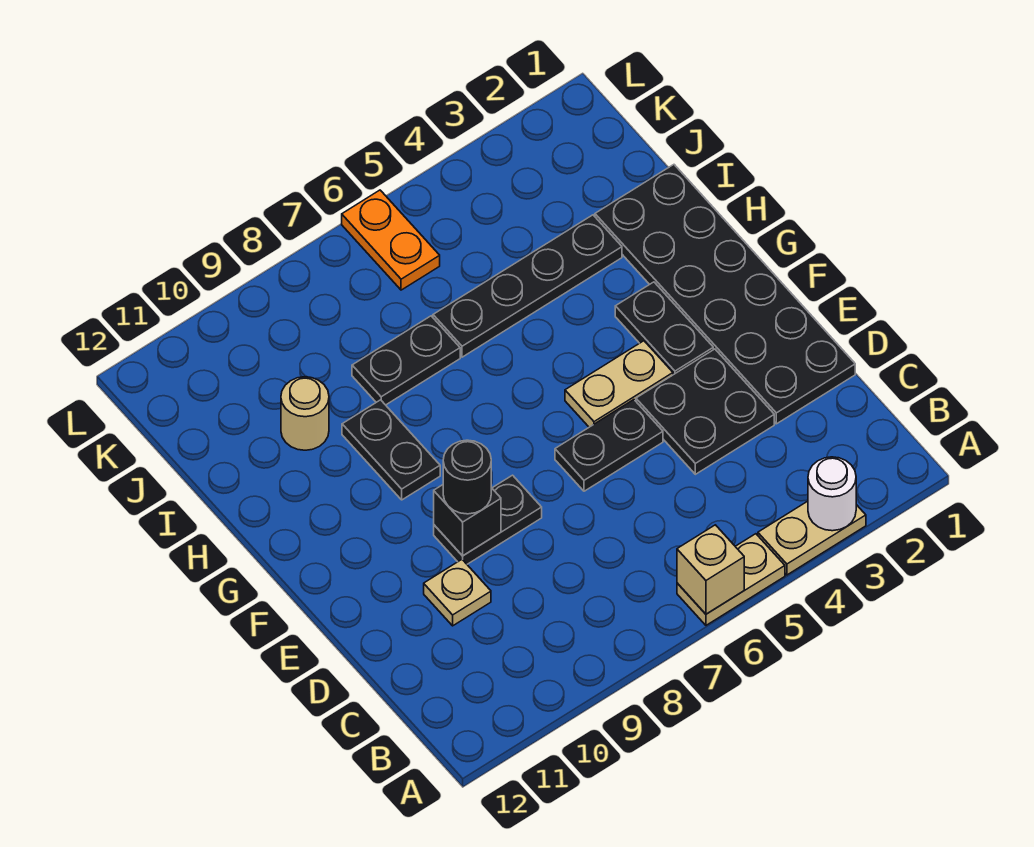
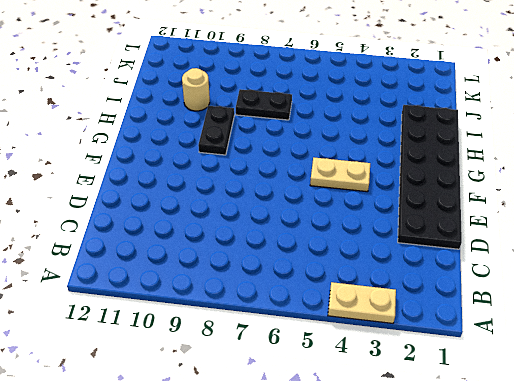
none -> tan plate A5:A6 level 1
none -> black plate D3:E4 level 1
none -> tan plate D10 level 1

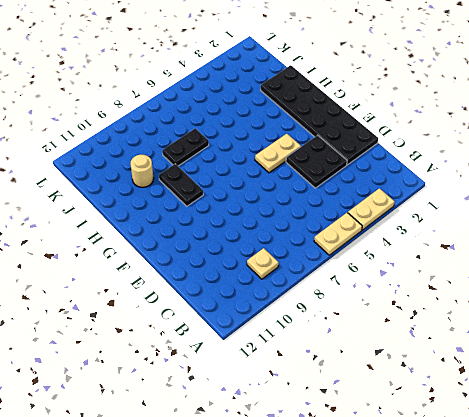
tan plate B9 level 1 -> tan plate D10 level 1
none -> black plate E5:E6 level 1
none -> black plate E8:E9 level 1
none -> black plate F3:G3 level 1

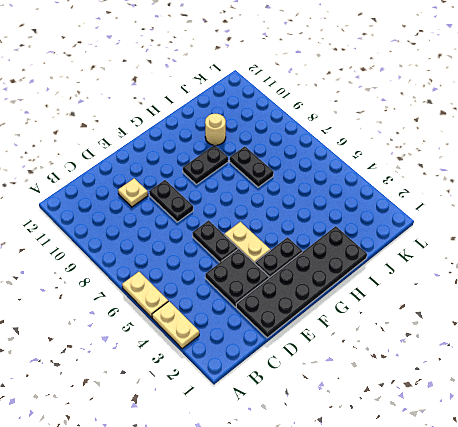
none -> black plate I3:I6 level 1
none -> orange plate K6:L6 level 1
none -> white round brick A3 level 2

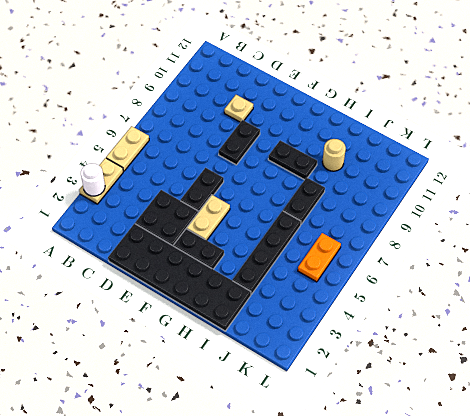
orange plate K5:K6 level 1 -> orange plate K6:L6 level 1
none -> tan brick A6 level 2
none -> black brick E9 level 2
none -> black round brick E9 level 3

